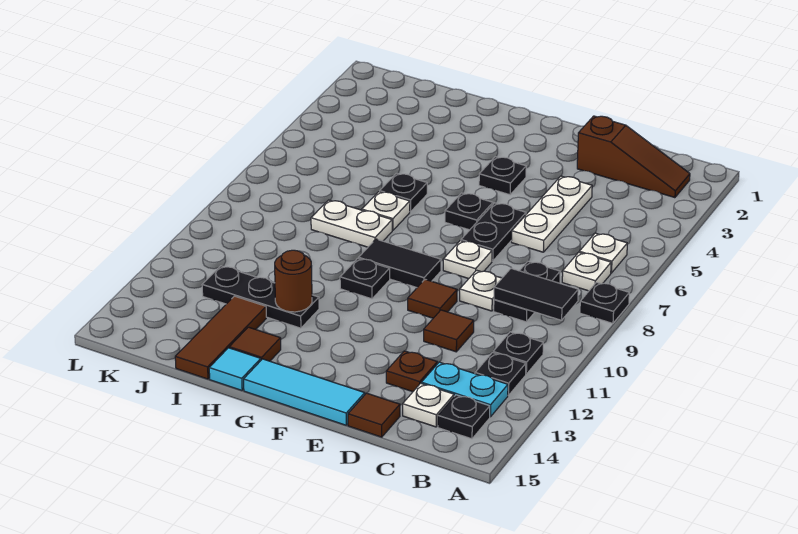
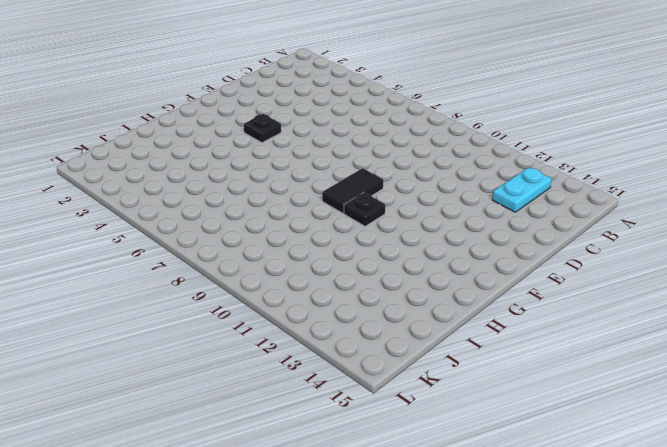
none -> black plate A8 level 1
none -> brown slope B2:D2 level 1 top D
none -> white plate B6 level 1
none -> white plate B7 level 1

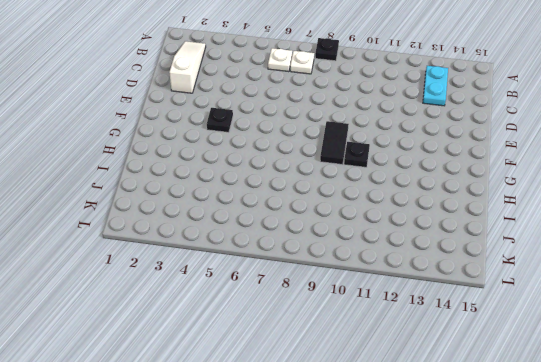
white slope B2:D2 level 1 top D -> brown slope B2:D2 level 1 top D
none -> black plate B11 level 1
none -> black plate B12 level 1
none -> black plate B14 level 1
none -> black plate C8:C9 level 1

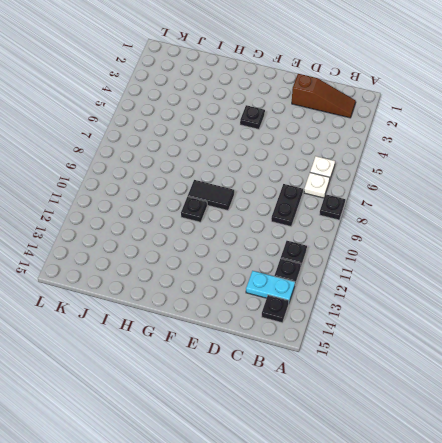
none -> white plate C14 level 1
none -> white plate D4:D6 level 1
none -> white plate D9 level 1
none -> brown tile D11 level 1

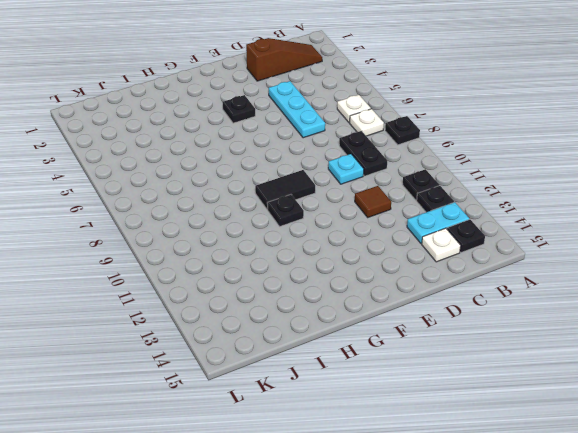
cyan plate D4:D6 level 1 -> white plate D4:D6 level 1
cyan plate D9 level 1 -> white plate D9 level 1
none -> brown plate D13 level 1
none -> brown tile D15 level 1
none -> black plate E6:E7 level 1
none -> white plate E8 level 1

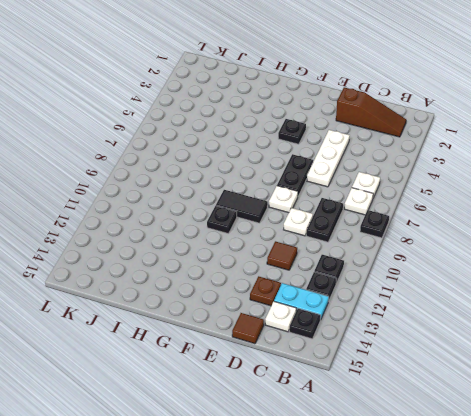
none -> brown tile E10 level 1
none -> cyan tile E15:G15 level 1
none -> black plate F6 level 1
none -> black plate H6 level 1

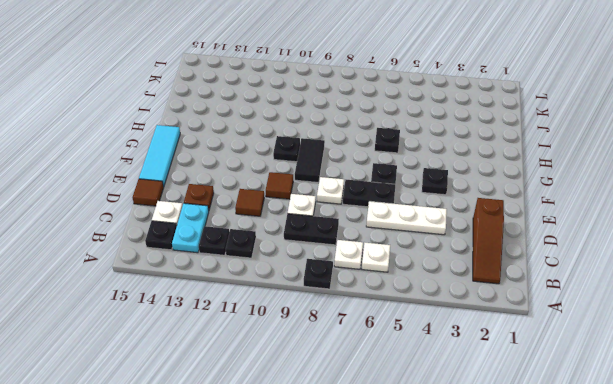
none -> white plate H7 level 1
none -> white plate H8:I8 level 1
none -> black plate H12:J12 level 1
none -> brown tile H14 level 1

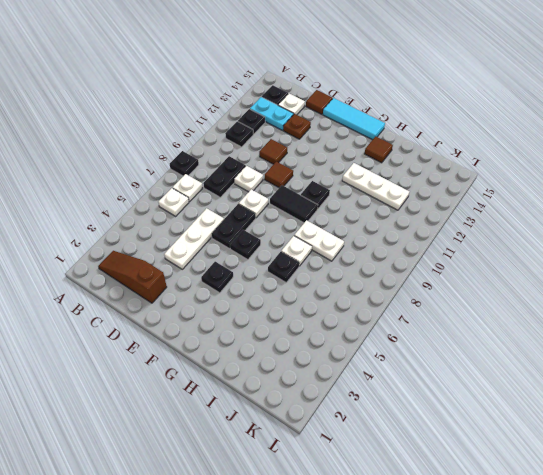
white plate H12:J12 level 1 -> black plate H12:J12 level 1
none -> cyan tile H15 level 1
none -> brown tile I13:I15 level 1
none -> black tile B9:C9 level 2
none -> brown round brick H12 level 2

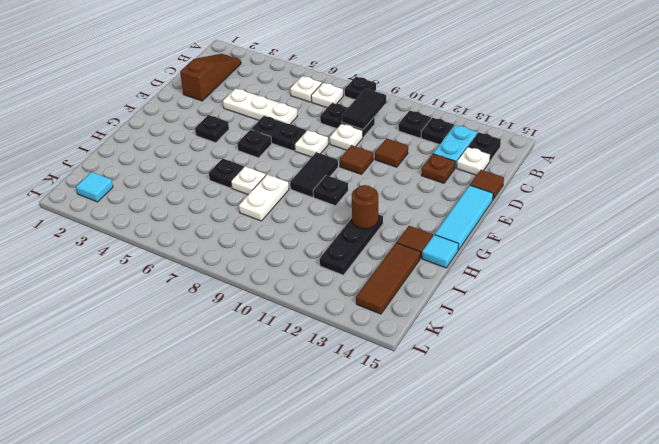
brown tile I14:K14 level 1 -> brown tile I13:I15 level 1
cyan tile K2 level 1 -> none

